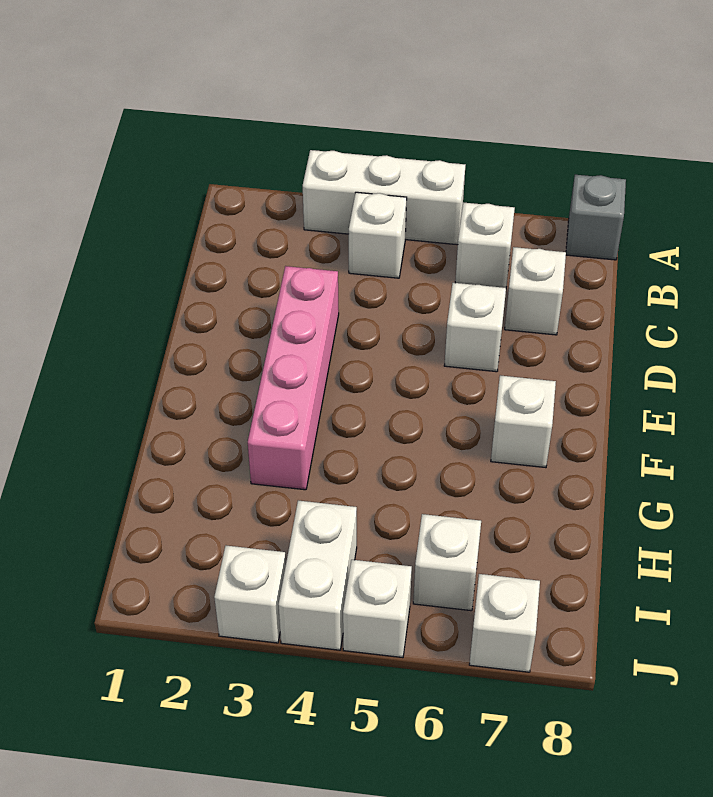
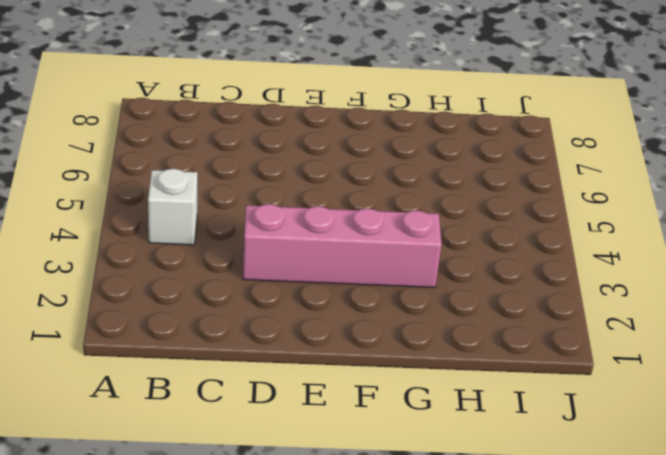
none -> white brick A3:A5 level 1
none -> grey brick A8 level 1
none -> white brick B6 level 1

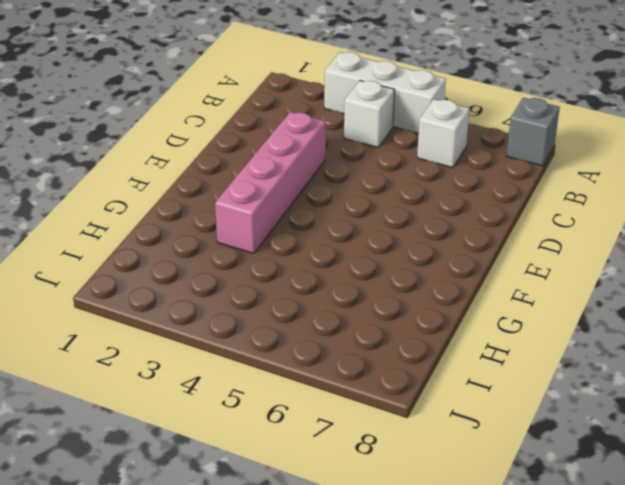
none -> white brick C7 level 1
none -> white brick D6 level 1
none -> white brick F7 level 1

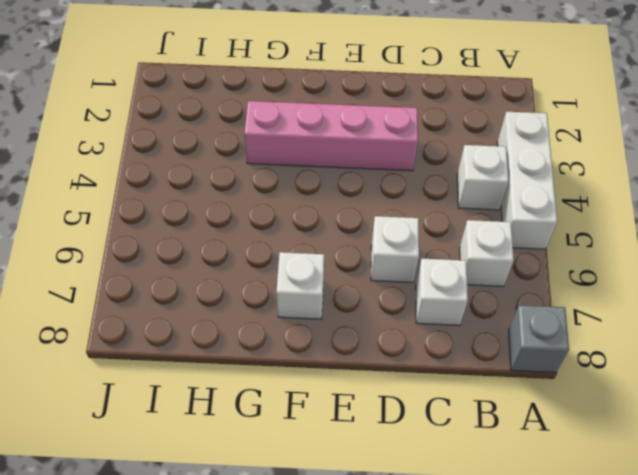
none -> white brick I4:J4 level 1
none -> white brick I6 level 1
none -> white brick J3 level 1

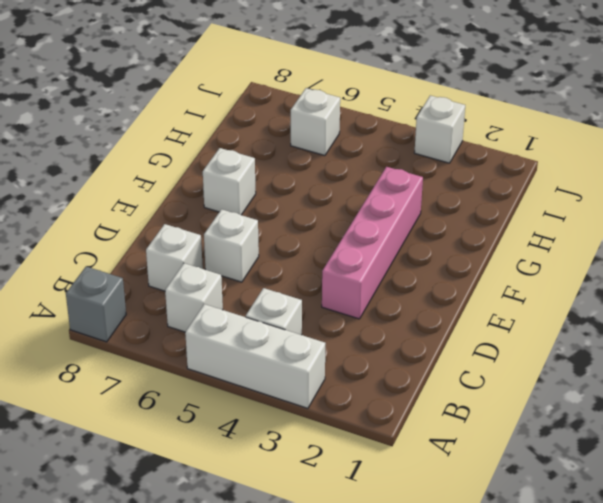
none -> white brick I4:J4 level 1
none -> white brick J5 level 1
none -> white brick J7 level 1

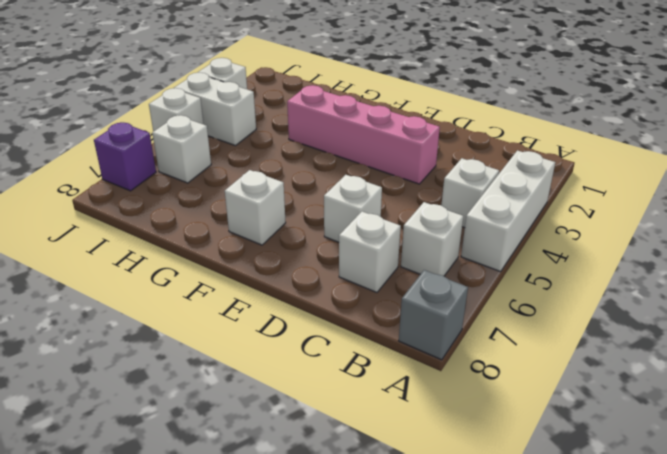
purple brick J7 level 1 -> white brick J7 level 1

